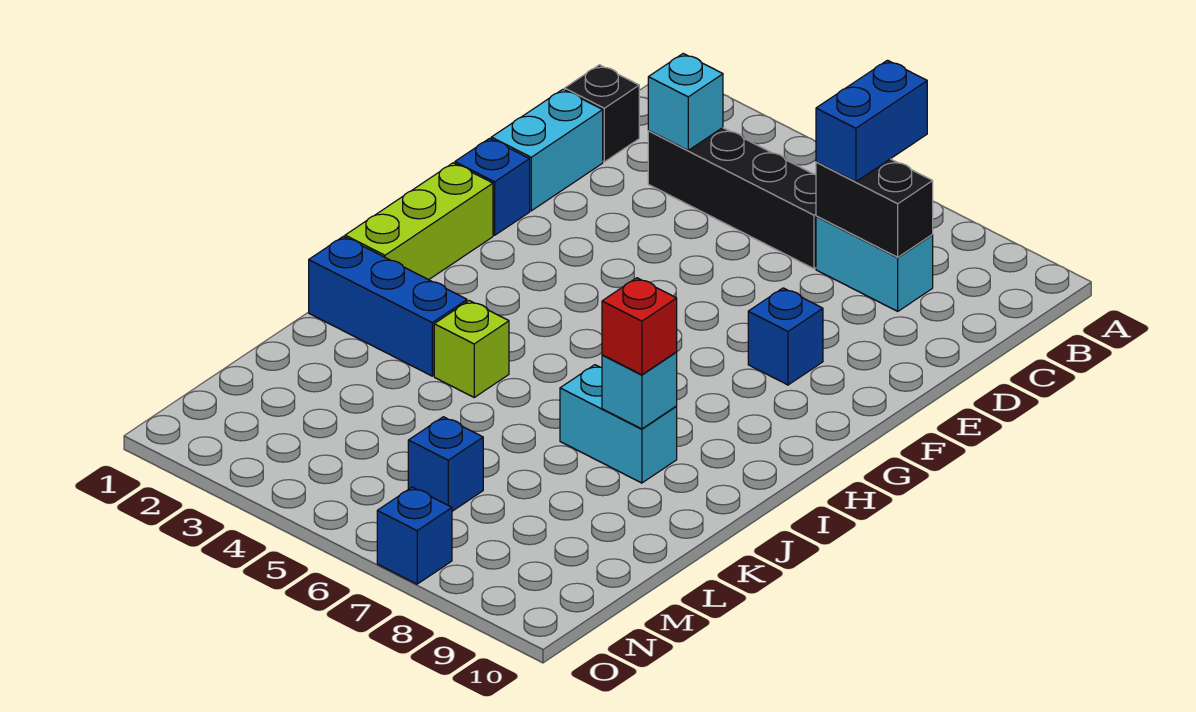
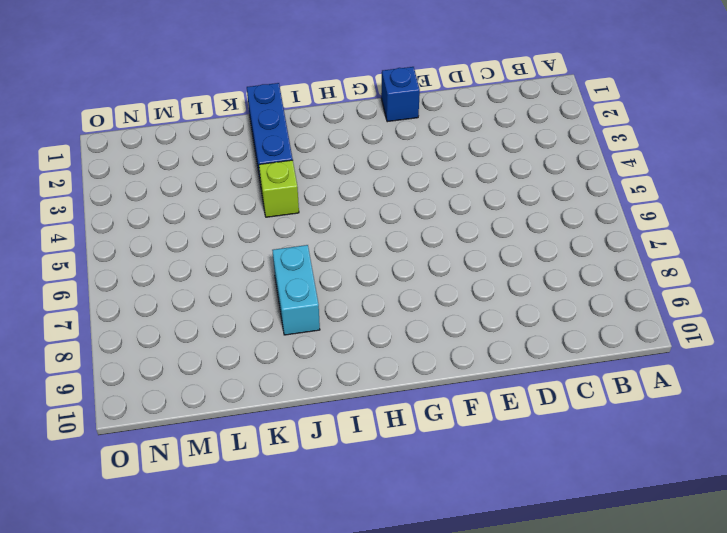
none -> black brick C1 level 1
none -> black brick C3:C6 level 1
none -> cyan brick C7:C8 level 1

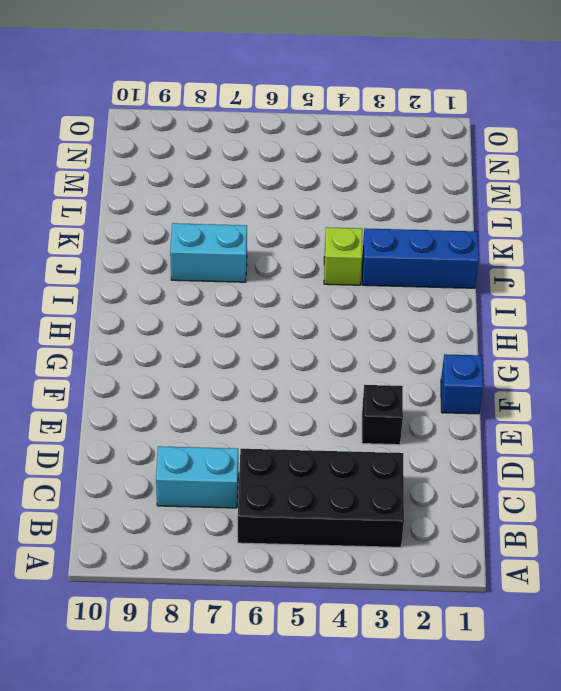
black brick B3:C6 level 1 -> black brick C3:C6 level 1
black brick E3 level 1 -> black brick C1 level 1
none -> cyan brick D1:E1 level 1
none -> blue brick F8 level 1
none -> lime brick G1:I1 level 1

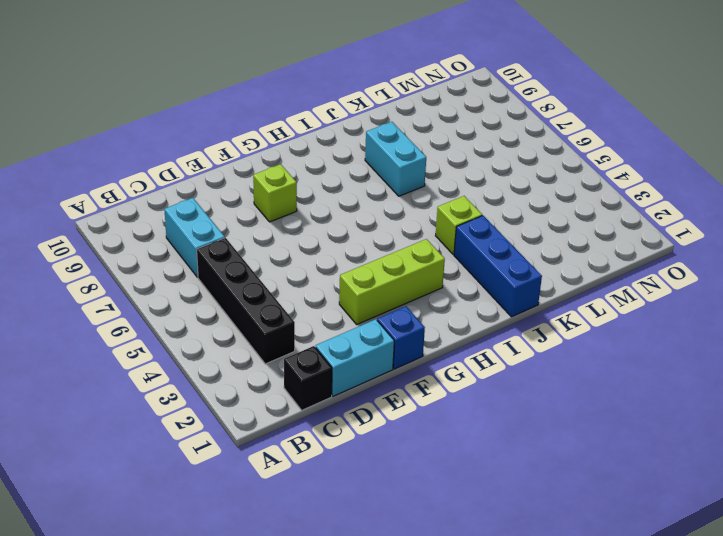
lime brick F3:H3 level 1 -> lime brick G1:I1 level 1
lime brick F8 level 1 -> blue brick F8 level 1
none -> blue brick M6 level 1
none -> blue brick O7 level 1
none -> cyan brick C3 level 2

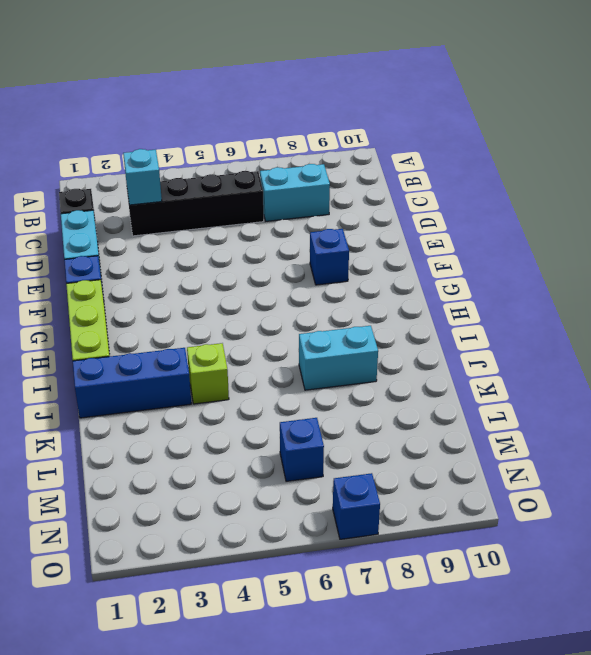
none -> black brick C7:C8 level 2
none -> cyan brick J8 level 2
none -> blue brick B7:C7 level 3

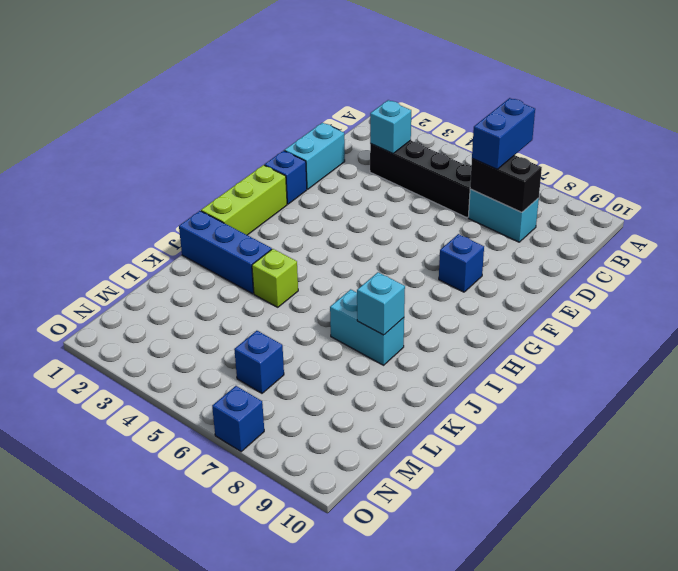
none -> black brick C1 level 1
none -> red brick J8 level 3

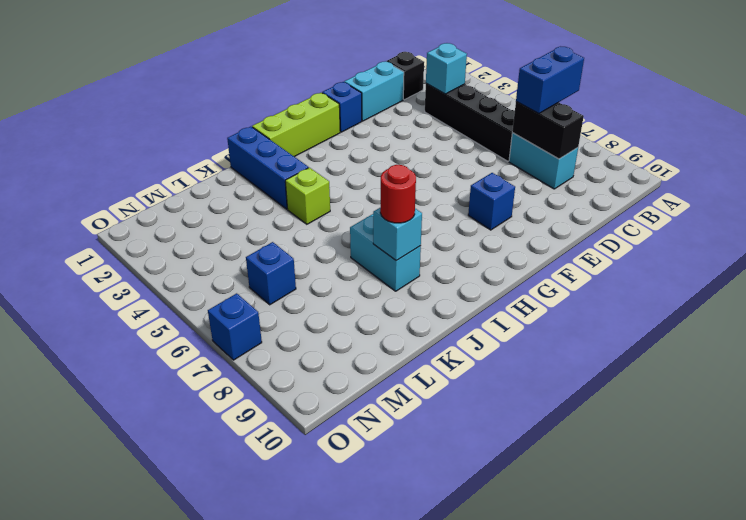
red round brick J8 level 3 -> red brick J8 level 3

